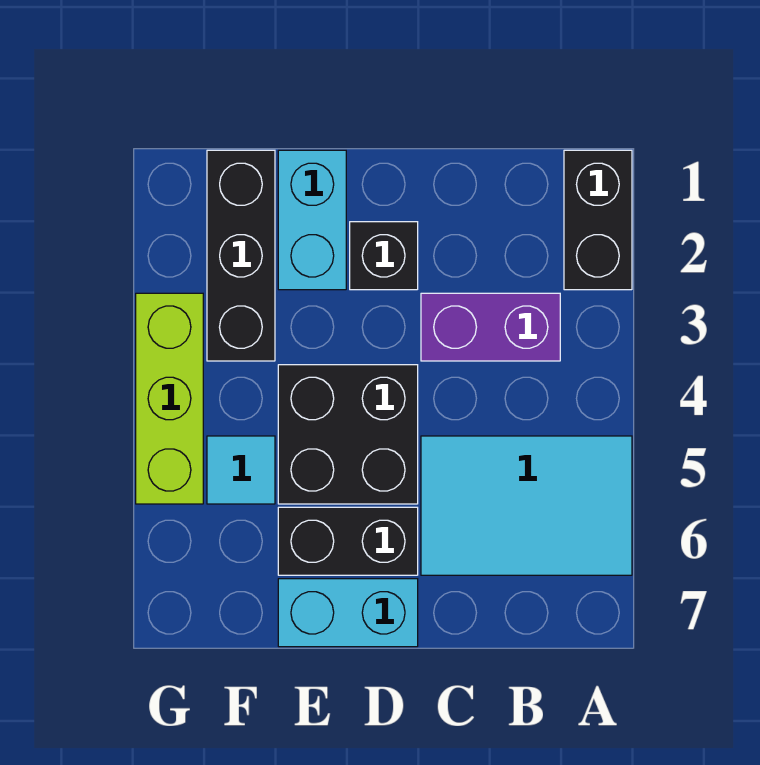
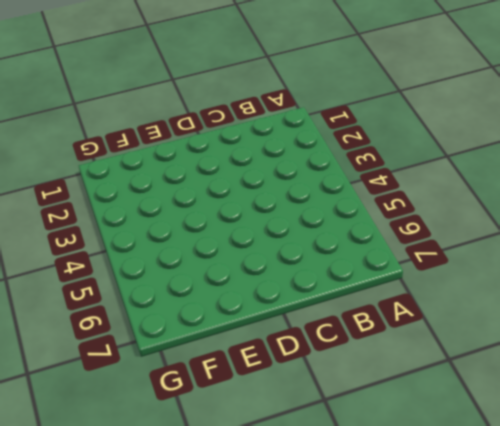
none -> black brick A1:A2 level 1
none -> cyan tile A5:C6 level 1

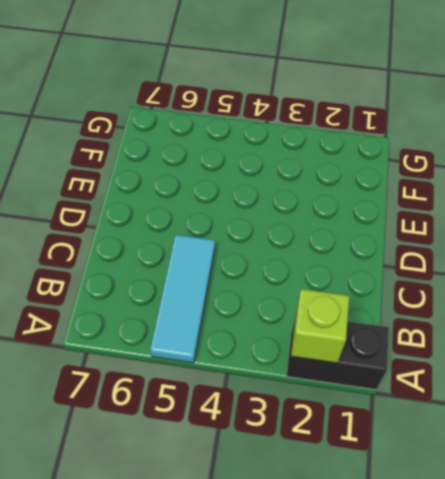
lime brick A2 level 2 -> none
cyan tile A5:C5 level 1 -> cyan tile A5:C6 level 1
none -> purple brick B3:C3 level 1
none -> black brick D2 level 1

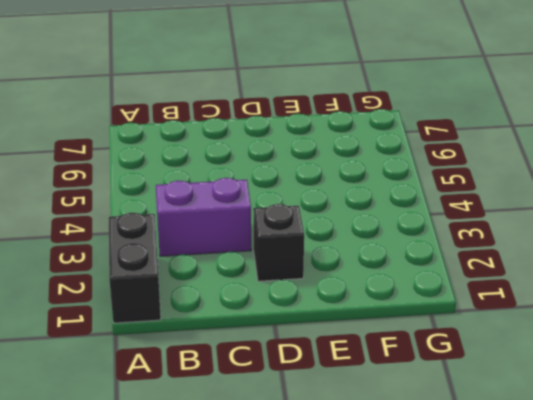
none -> cyan tile A5:C6 level 1
none -> black brick D4:E5 level 1

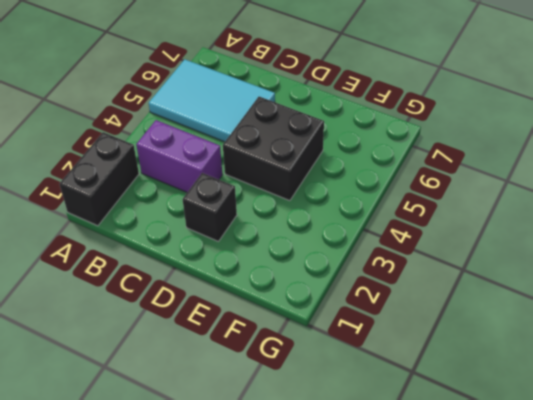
none -> black brick D6:E6 level 1
none -> cyan brick D7:E7 level 1

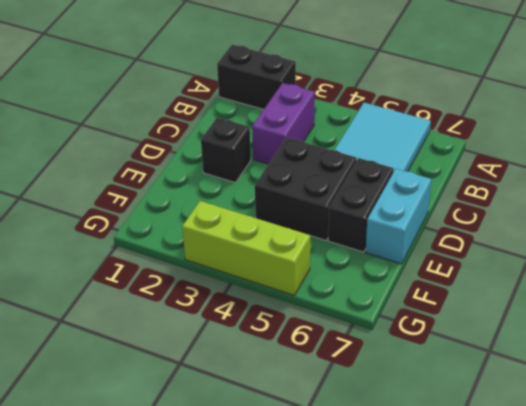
none -> cyan brick E1:E2 level 1
none -> black brick F1:F3 level 1

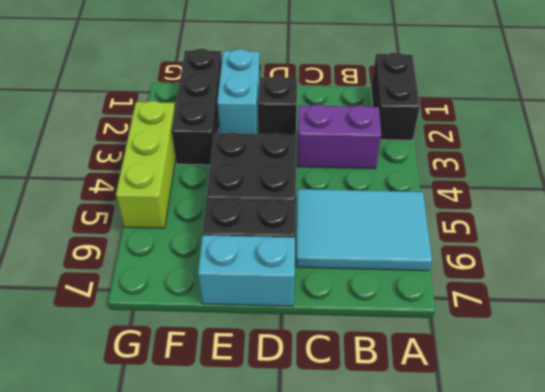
none -> cyan tile F5 level 1

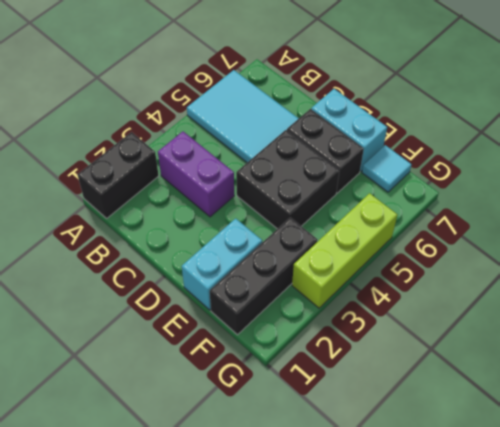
cyan tile F7 level 1 -> cyan tile F5 level 1
none -> black brick D2 level 1

